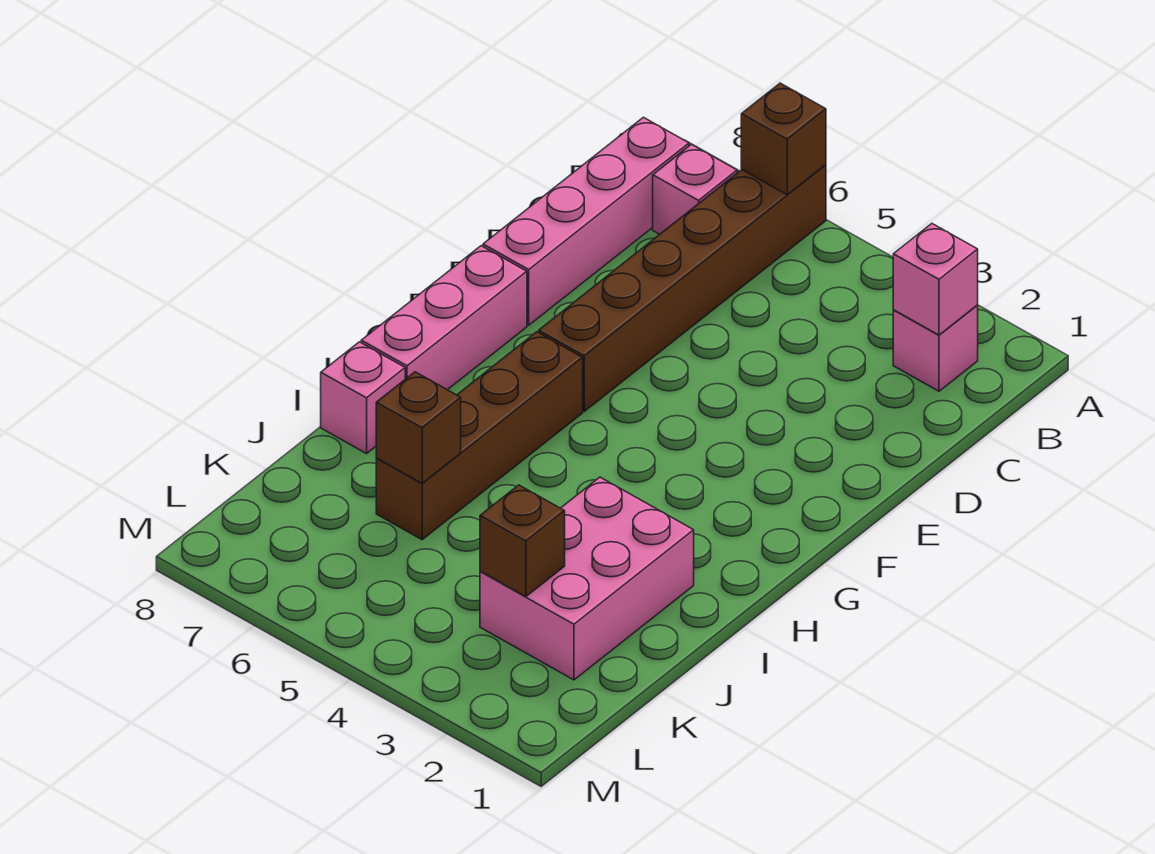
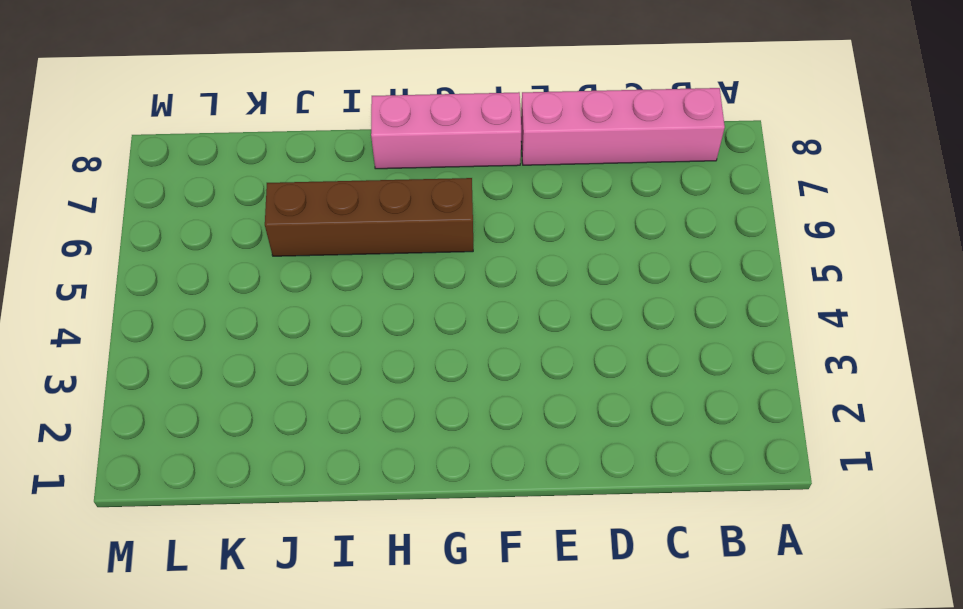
none -> brown brick A6:F6 level 1
none -> pink brick B2 level 1
none -> pink brick B7 level 1

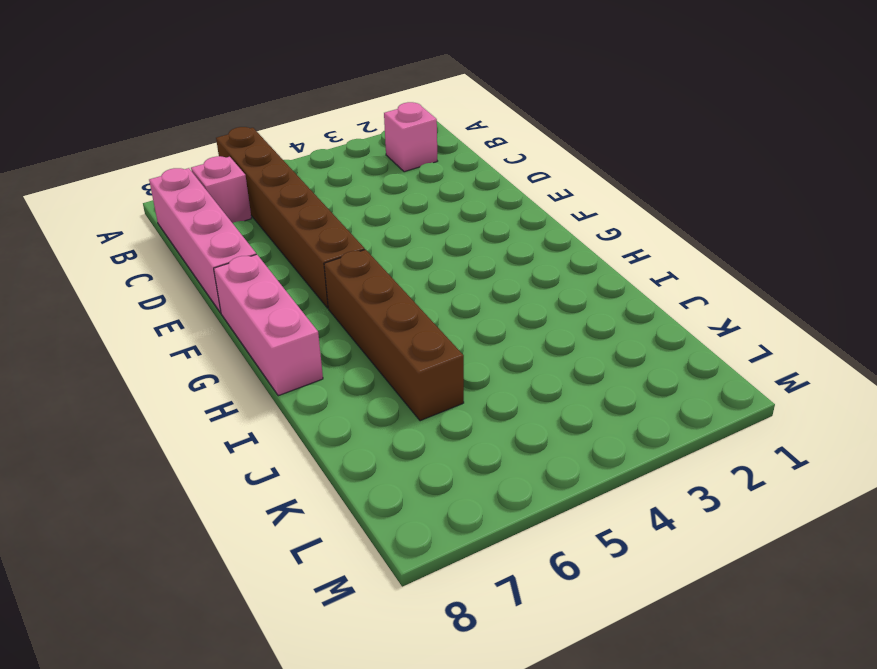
none -> pink brick I2:K3 level 1
none -> pink brick I8 level 1
none -> brown brick A6 level 2

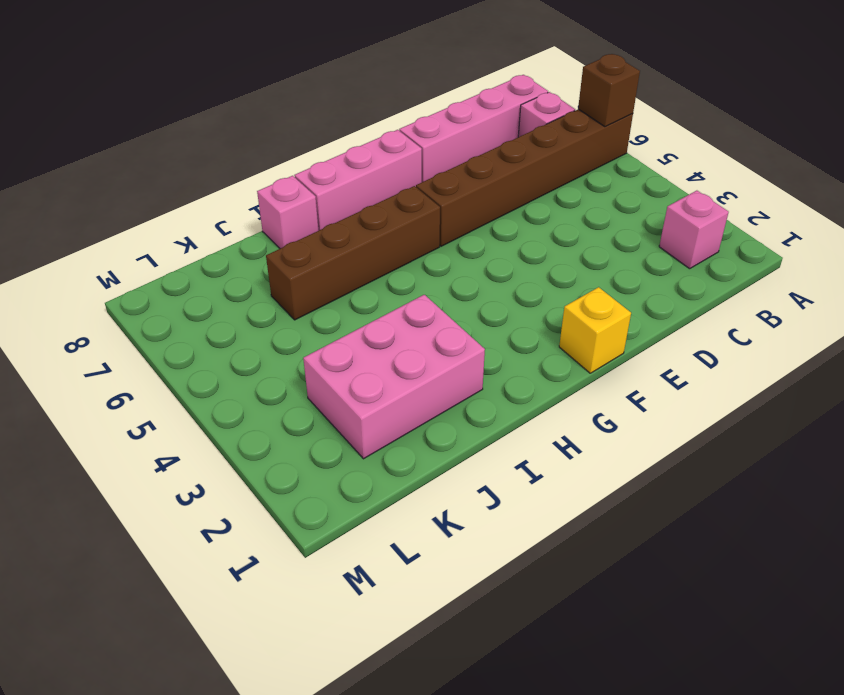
yellow brick F1 level 1 -> none
none -> pink brick B2 level 2
none -> brown brick J6 level 2
none -> brown brick K3 level 2

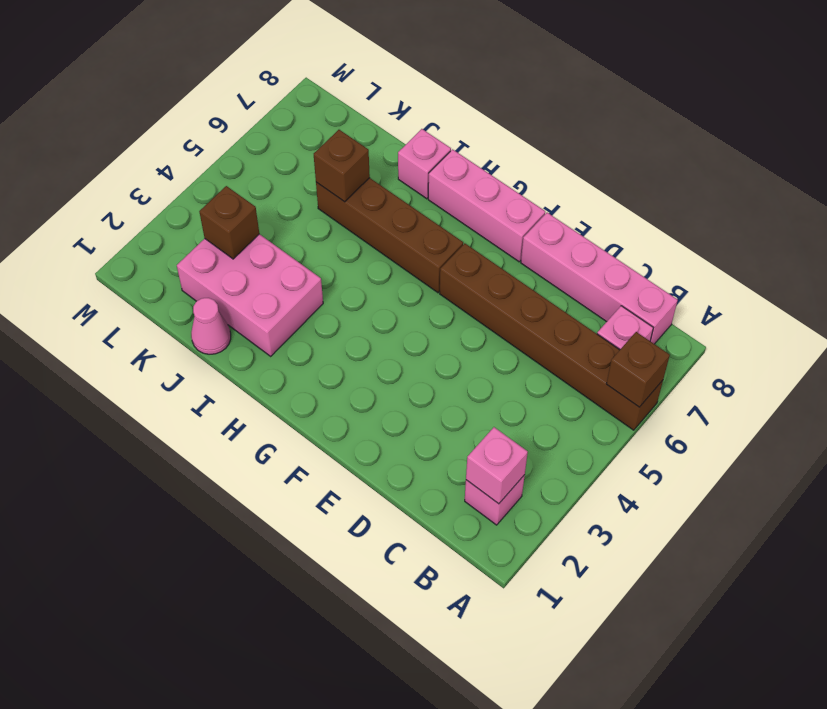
pink cone J1 level 1 -> none

